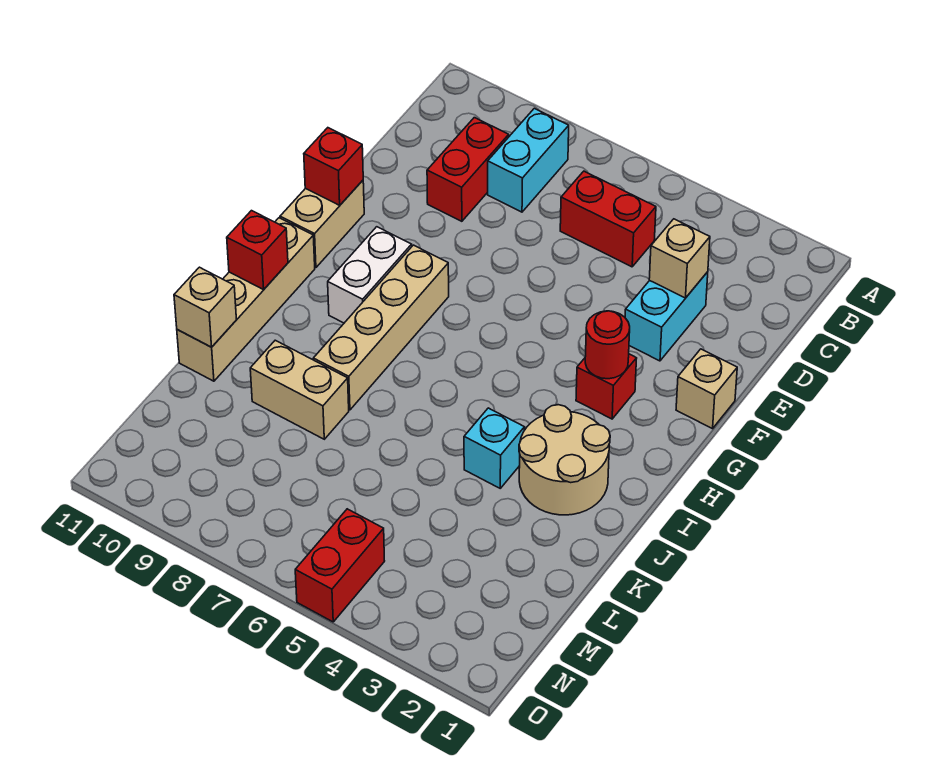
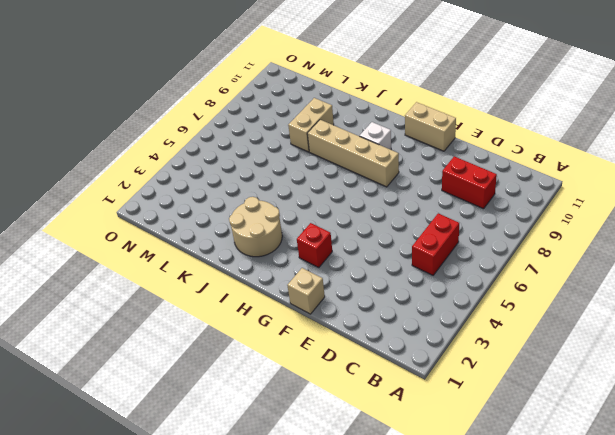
white brick H9 level 1 -> white brick G9:H9 level 1
none -> cyan brick B8:C8 level 1
none -> cyan brick D3:E3 level 1
none -> tan brick H11:K11 level 1

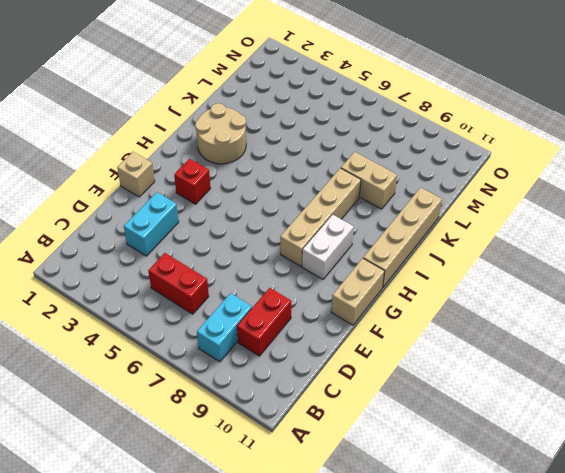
none -> cyan brick J4 level 1
none -> red brick N5:O5 level 1
none -> tan brick D3 level 2

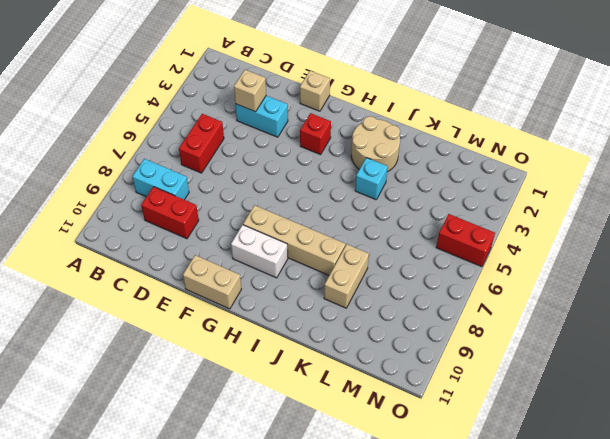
none -> tan brick H11:K11 level 1
none -> red brick F11 level 2
none -> red round brick G3 level 2

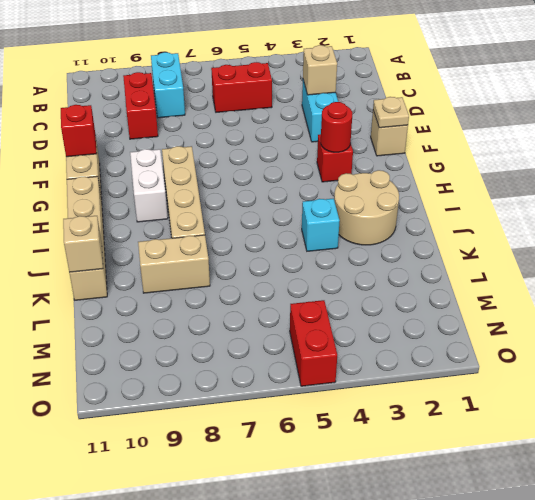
tan plate F1 level 2 -> none
none -> red brick I11 level 2

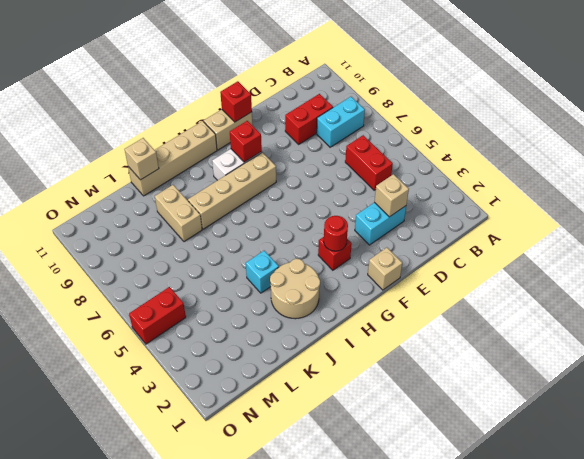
red brick G9 level 2 -> red brick I11 level 2

